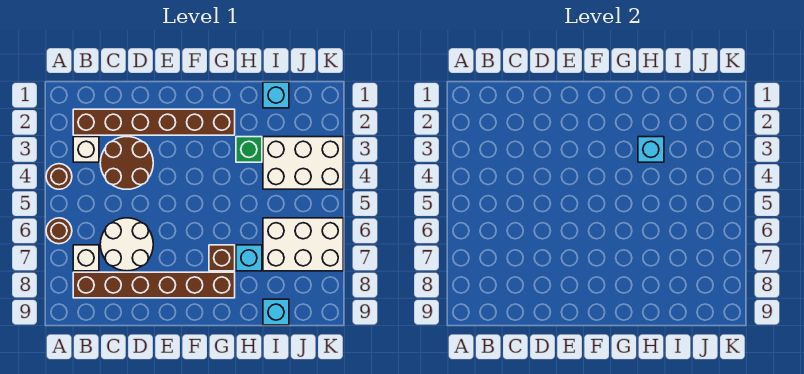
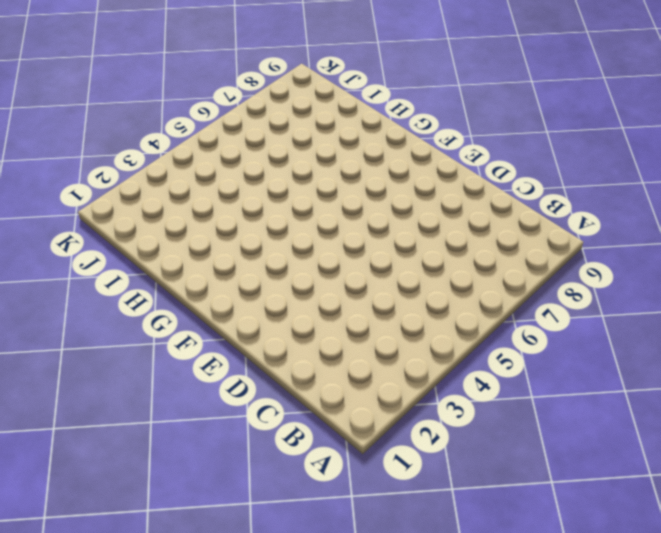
none -> brown round brick A4 level 1
none -> brown round brick A6 level 1
none -> brown brick B2:G2 level 1

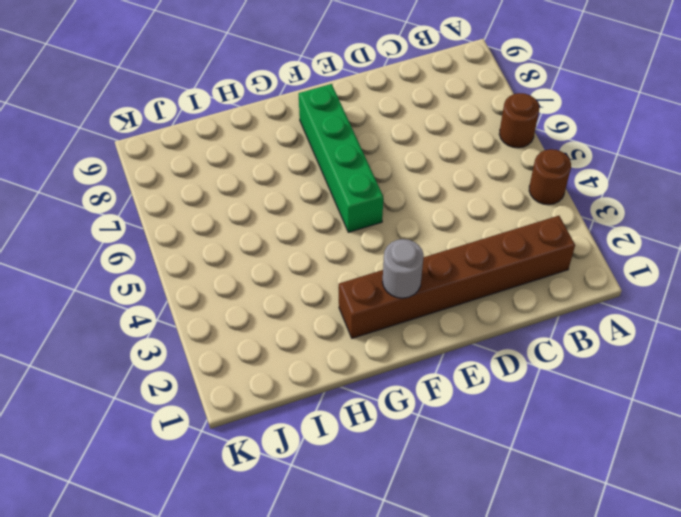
grey round brick F2 level 2 -> none
green brick F5:F8 level 1 -> brown brick B8:G8 level 1
none -> white brick B3 level 1
none -> white brick B7 level 1
none -> brown round brick C3:D4 level 1

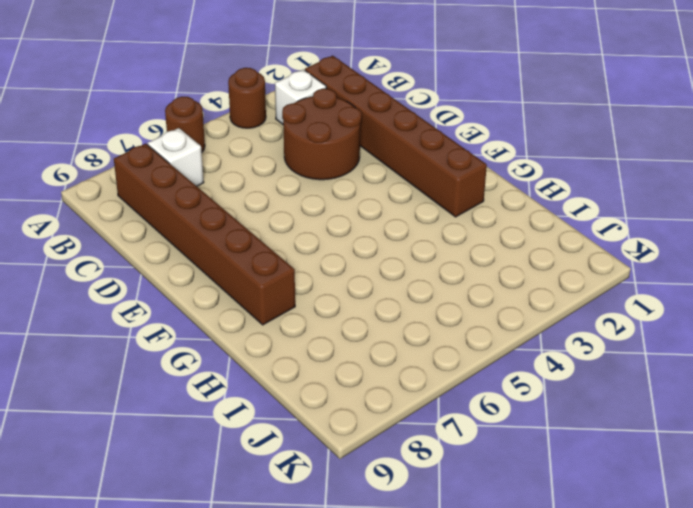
none -> white round brick C6:D7 level 1
none -> brown brick G7 level 1
none -> green brick H3 level 1

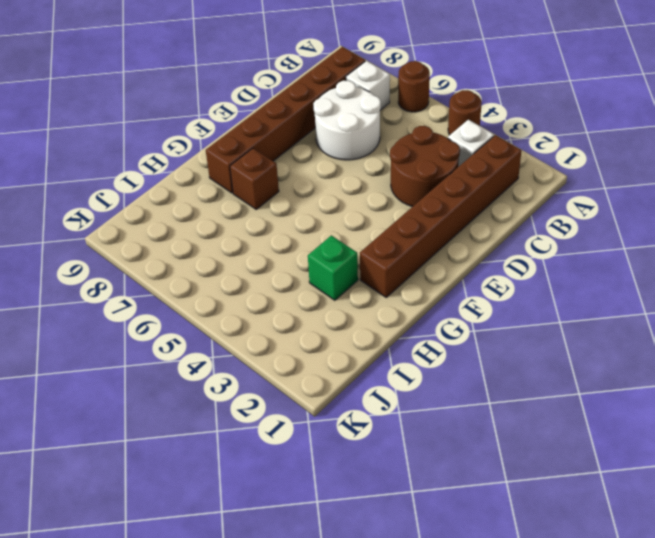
none -> cyan brick H7 level 1
none -> cyan brick I1 level 1
none -> white brick I3:K4 level 1

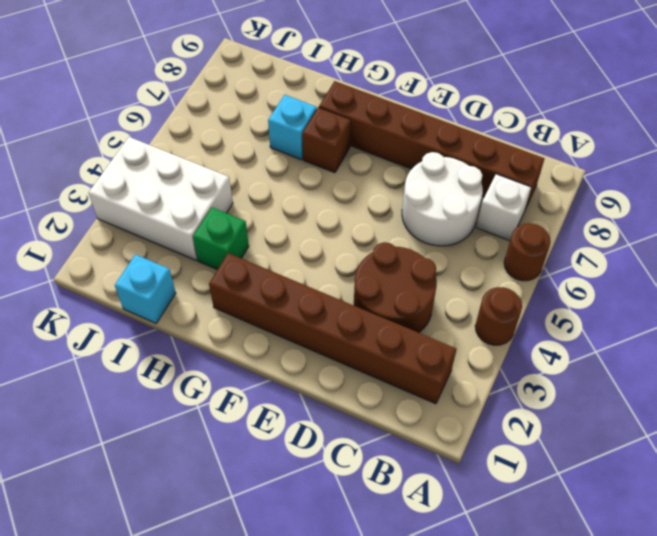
none -> white brick B3 level 1
none -> white brick I6:K7 level 1
none -> cyan brick I9 level 1

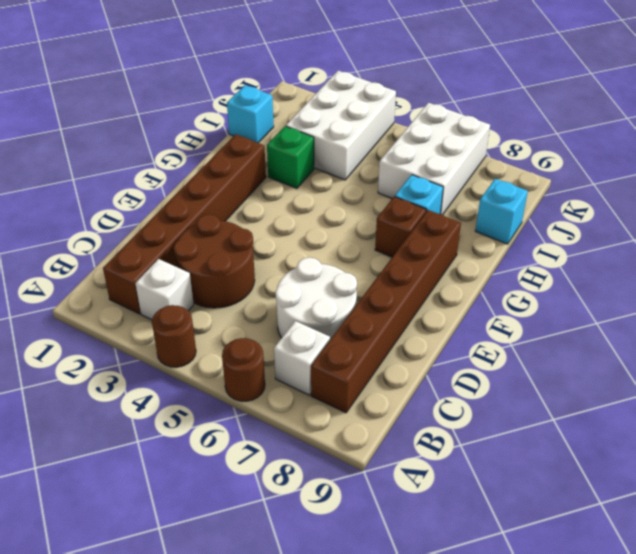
none -> cyan brick H3 level 2

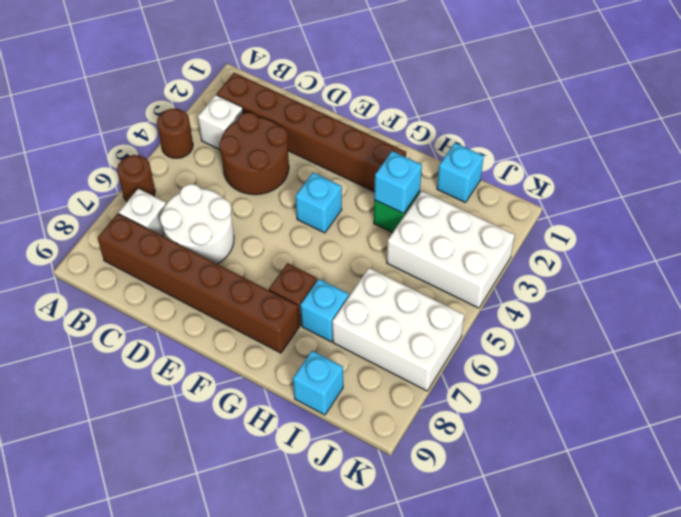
cyan brick F4 level 1 -> none

